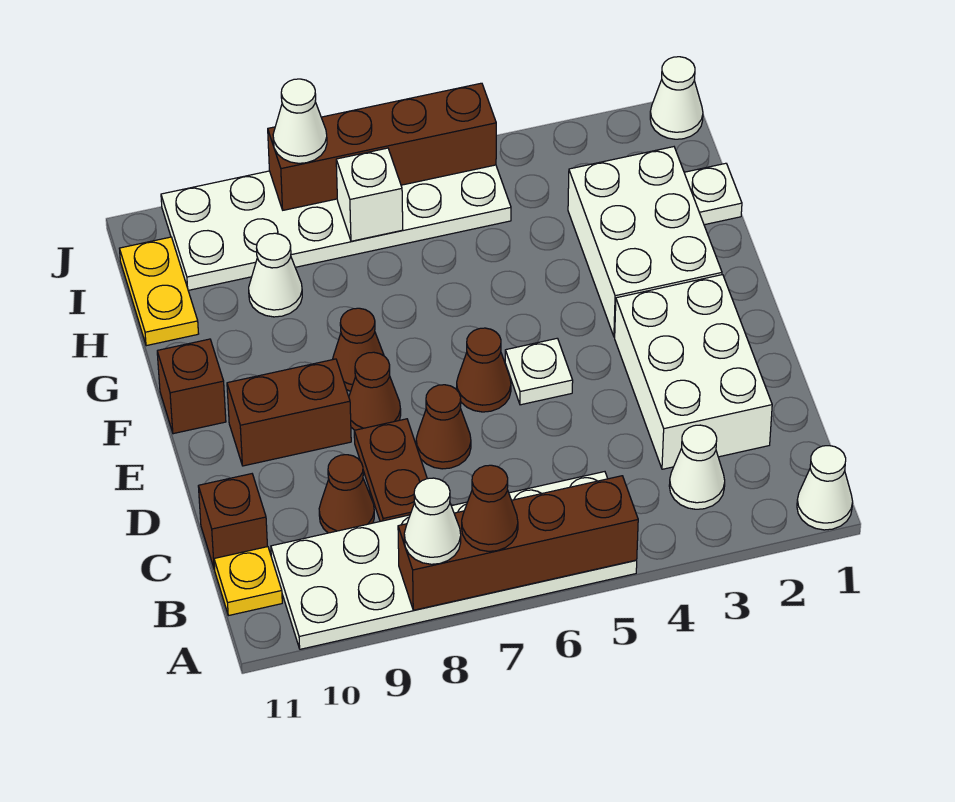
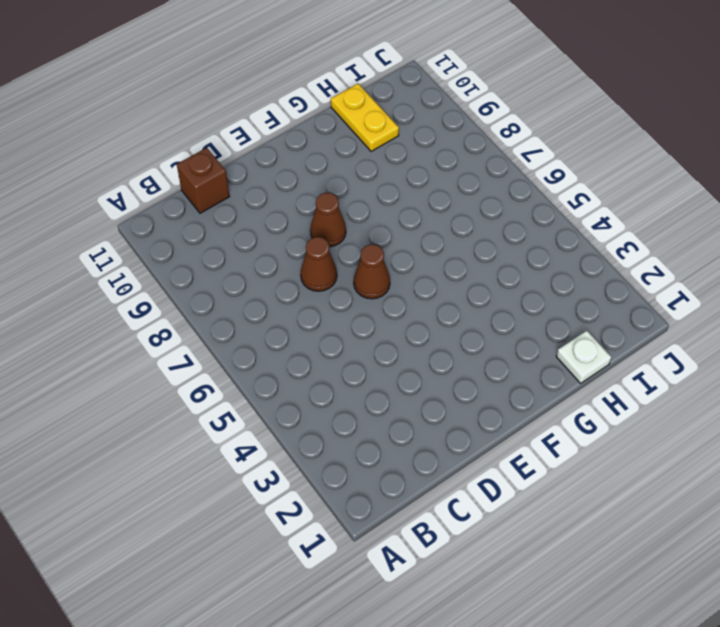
yellow plate H10:H11 level 1 -> yellow plate H11:I11 level 1
none -> white cone A1 level 1
none -> white plate A5:B10 level 1
none -> white cone B3 level 1

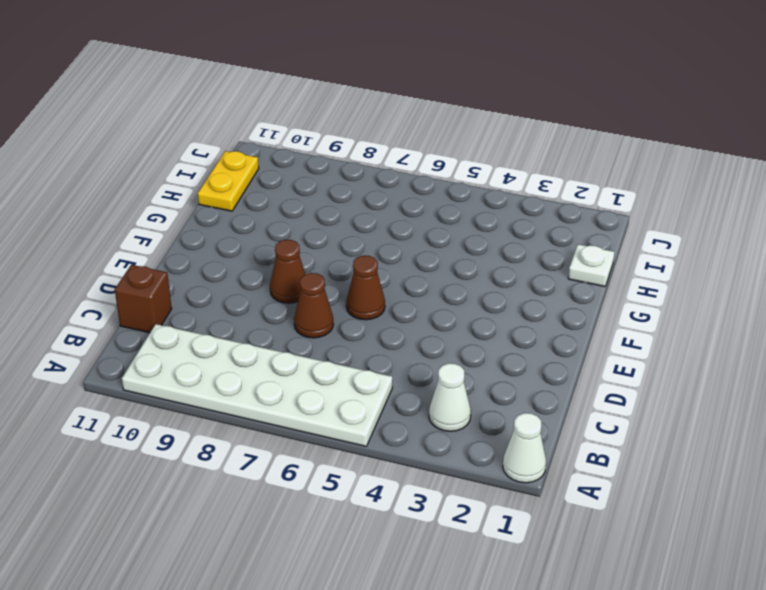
none -> yellow plate B11 level 1
none -> white brick C2:E3 level 1
none -> brown plate C8:D8 level 1

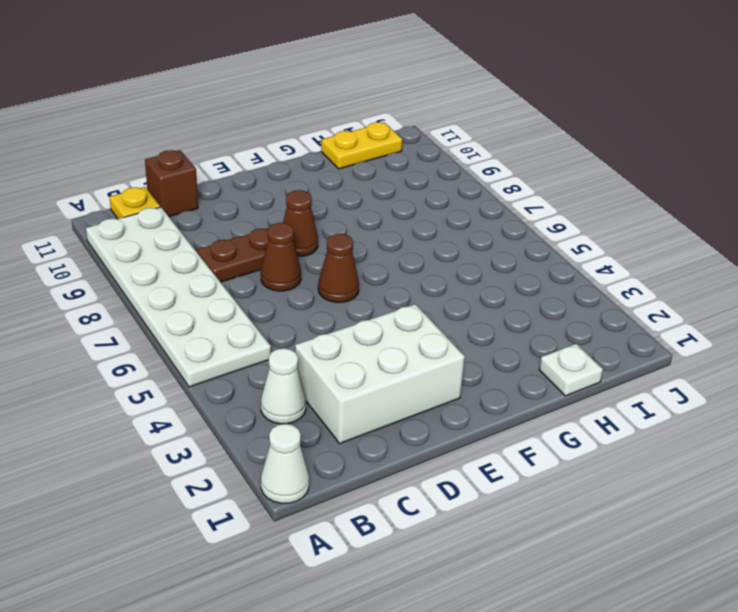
none -> brown cone C9 level 1
none -> white plate E5 level 1
none -> brown brick E9:E10 level 1

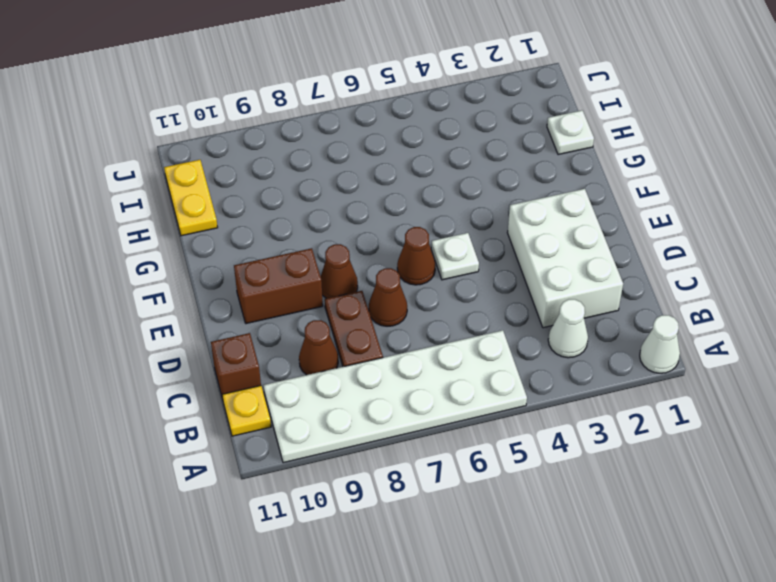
none -> white brick F2:H3 level 1
none -> brown cone F8 level 1
none -> brown brick F11 level 1

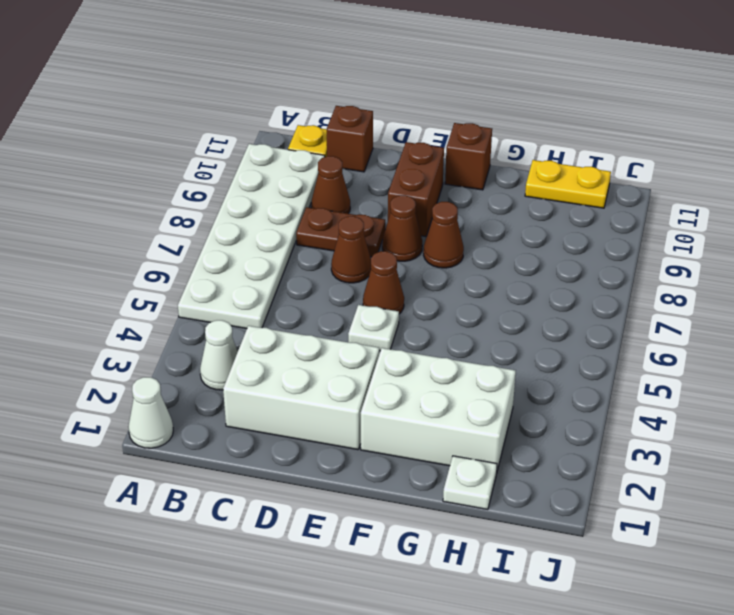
none -> white cone H9 level 1
none -> white plate I5:J10 level 1
none -> white cone J1 level 1

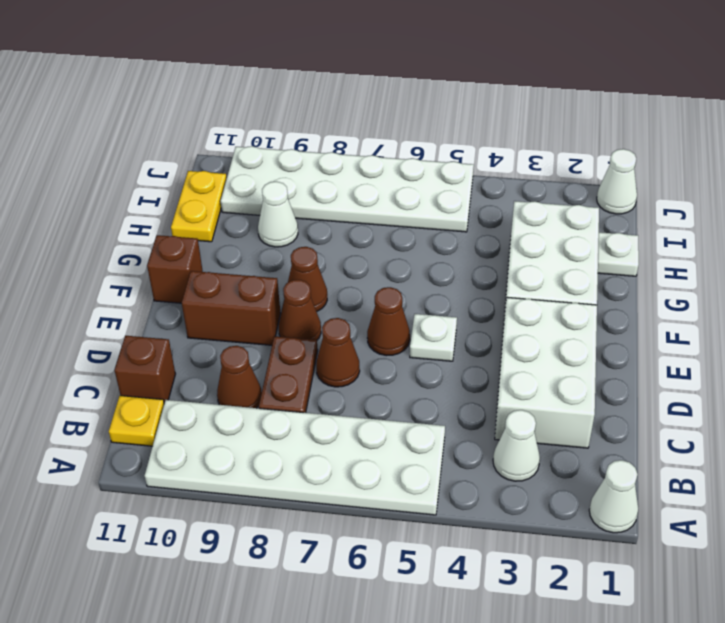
none -> brown brick A5:A8 level 2
none -> white brick I7 level 2
none -> brown brick J5:J8 level 2

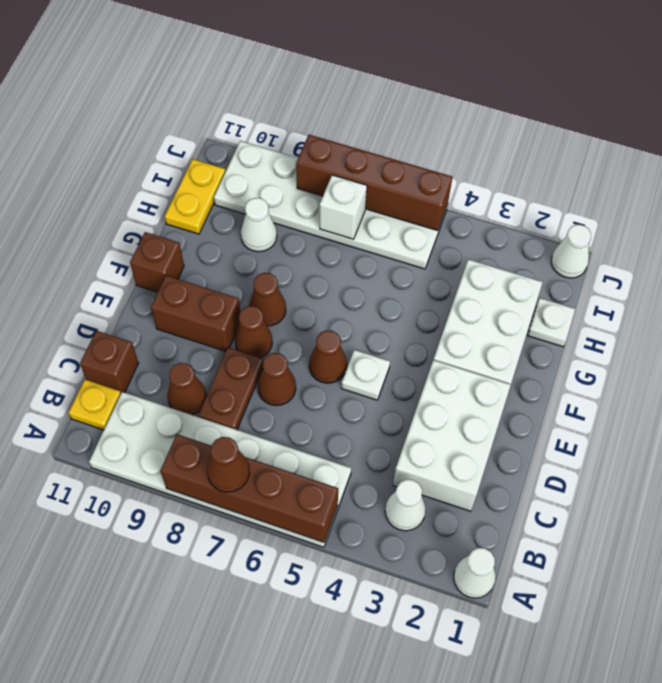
none -> white cone A8 level 3
none -> white cone J8 level 3

